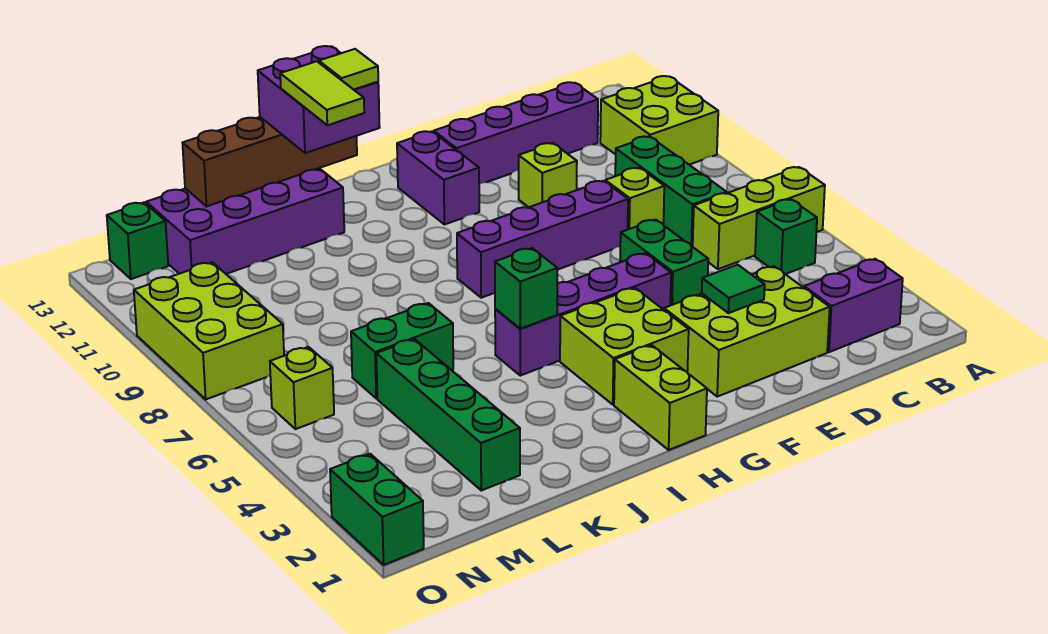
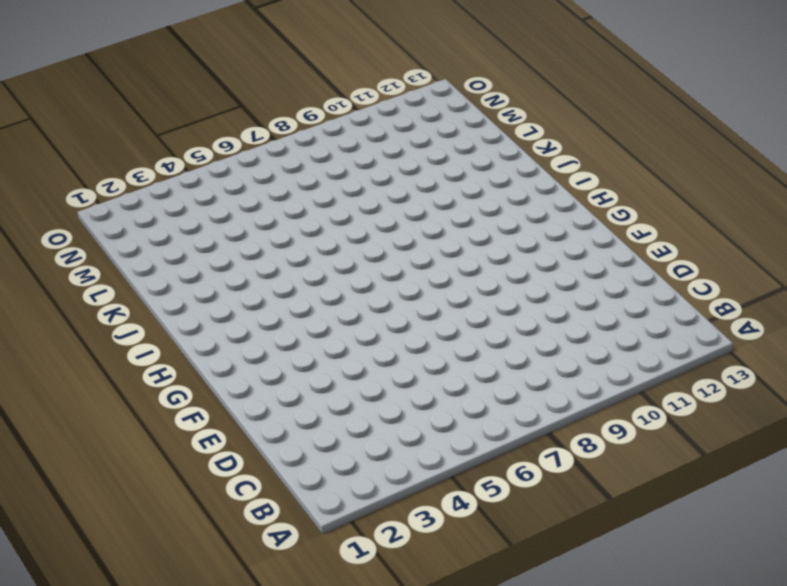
none -> lime brick A6:C6 level 1
none -> lime brick A10:B11 level 1
none -> purple brick B2:C2 level 1

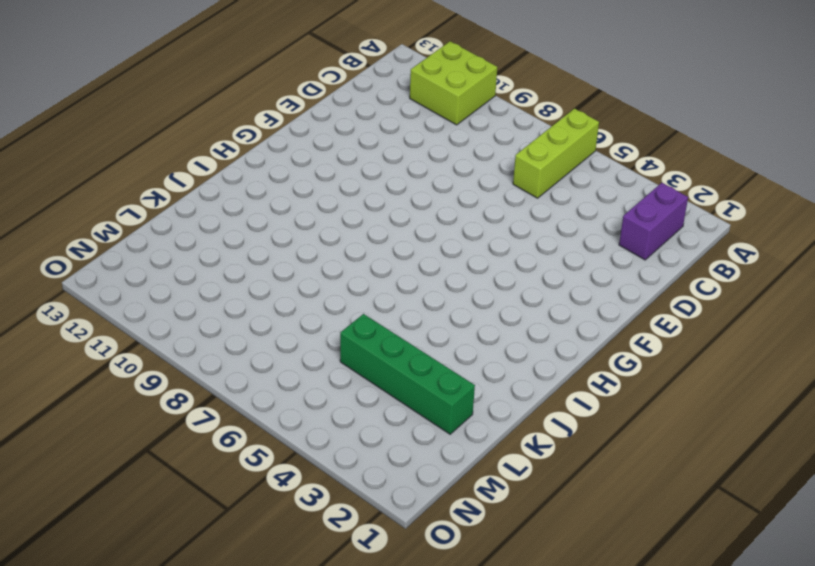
none -> green brick B5 level 1
none -> green brick C7:C9 level 1
none -> purple brick C12:F12 level 1

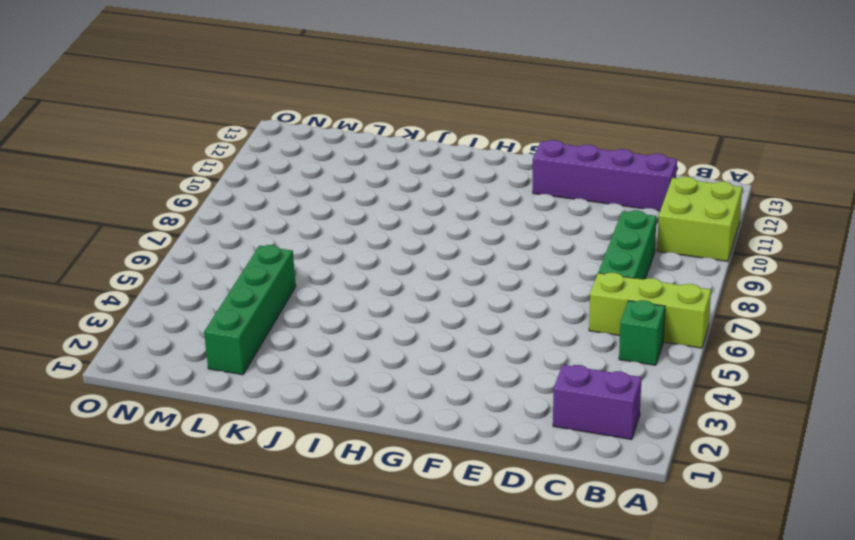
none -> lime brick D2:F3 level 1
none -> lime brick D8 level 1
none -> green brick E5:E6 level 1

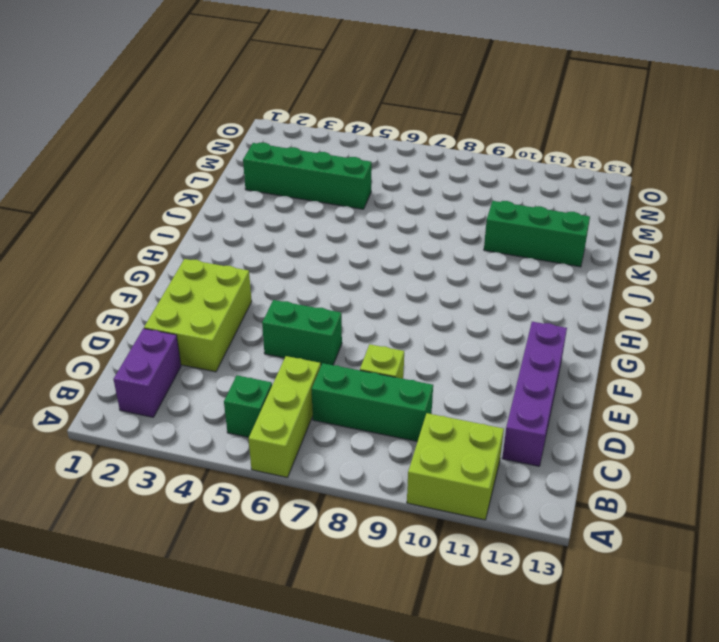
green brick K10:K12 level 1 -> purple brick J12:M13 level 1
none -> purple brick E8:H8 level 1
none -> lime brick E10 level 1
none -> purple brick F5:I5 level 1

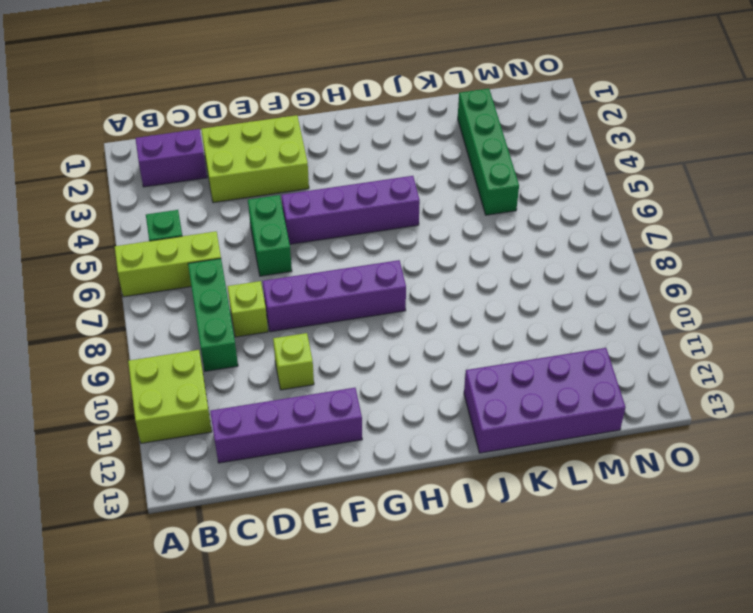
none -> lime brick G3:H4 level 1
none -> purple brick G11:G12 level 1
none -> lime brick H1:H2 level 1

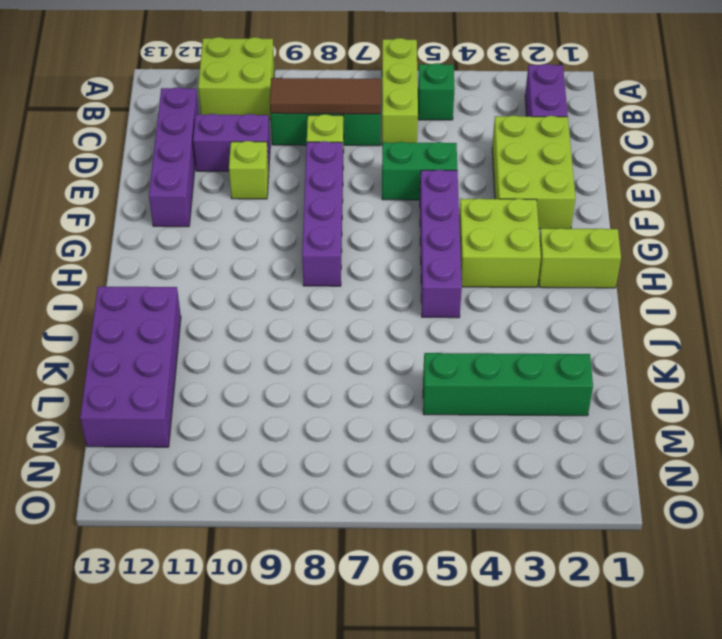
brown tile C7:C9 level 2 -> none
purple brick D10:D11 level 1 -> purple brick G11:G12 level 1
none -> green brick K6:L6 level 1
none -> lime brick N6 level 1
none -> lime brick N8:O10 level 1

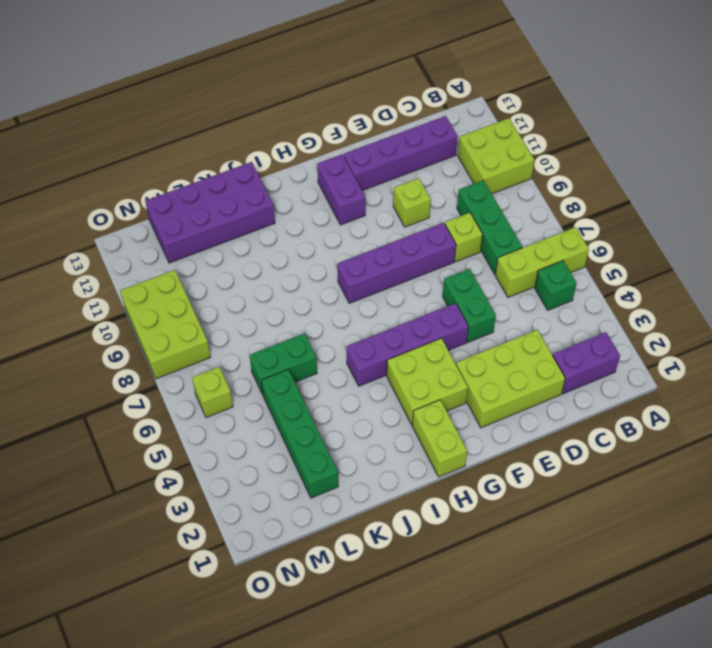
none -> green brick N13 level 1
none -> green brick O1:O2 level 1
none -> green tile E3 level 2

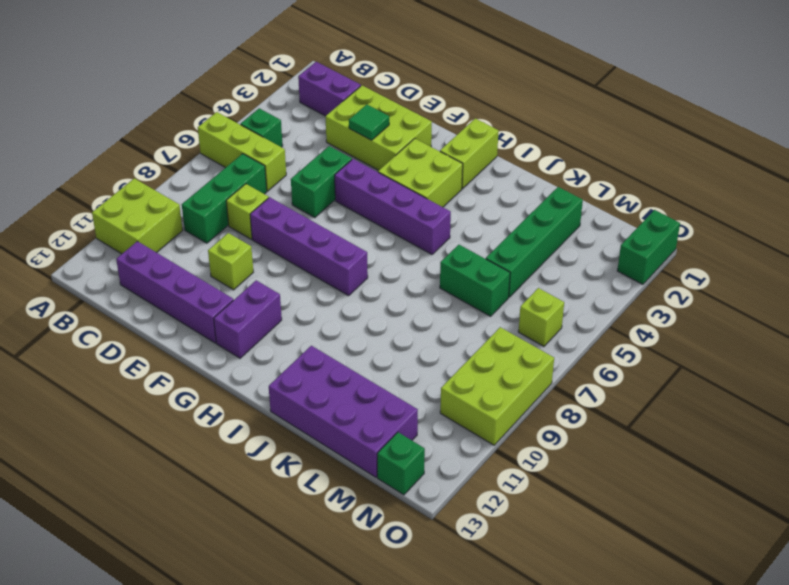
none -> green brick I5 level 2
none -> brown brick I13:L13 level 2
none -> purple brick I12:J13 level 3

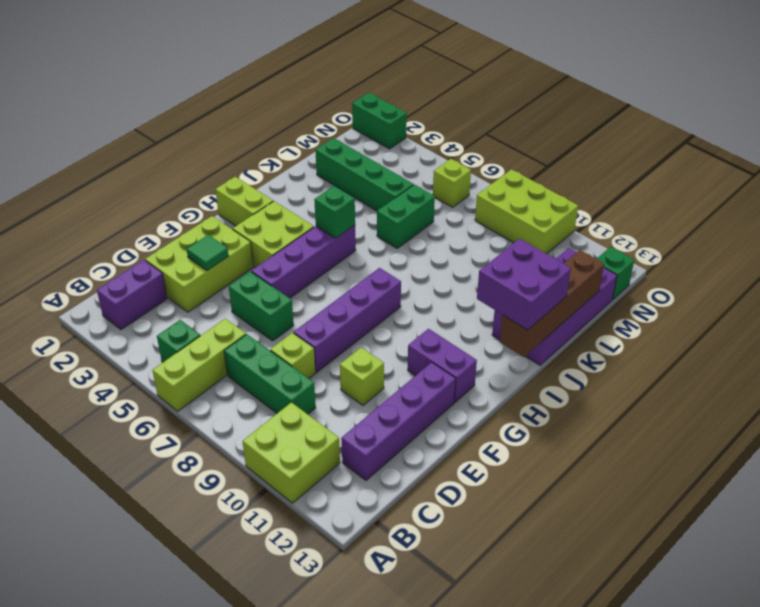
none -> lime tile I12 level 4
none -> lime tile J11:J12 level 4

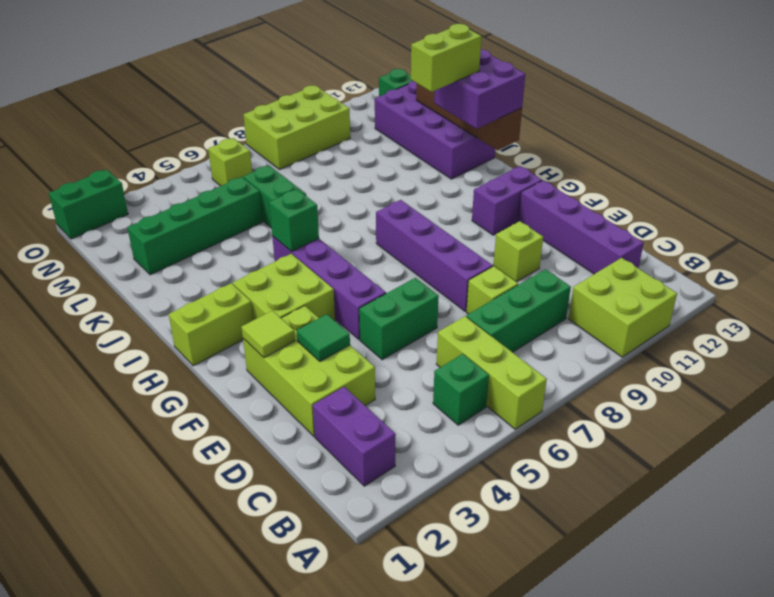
lime tile F2 level 2 -> lime tile I12 level 4
lime brick J11:J12 level 4 -> lime tile J11:J12 level 4

